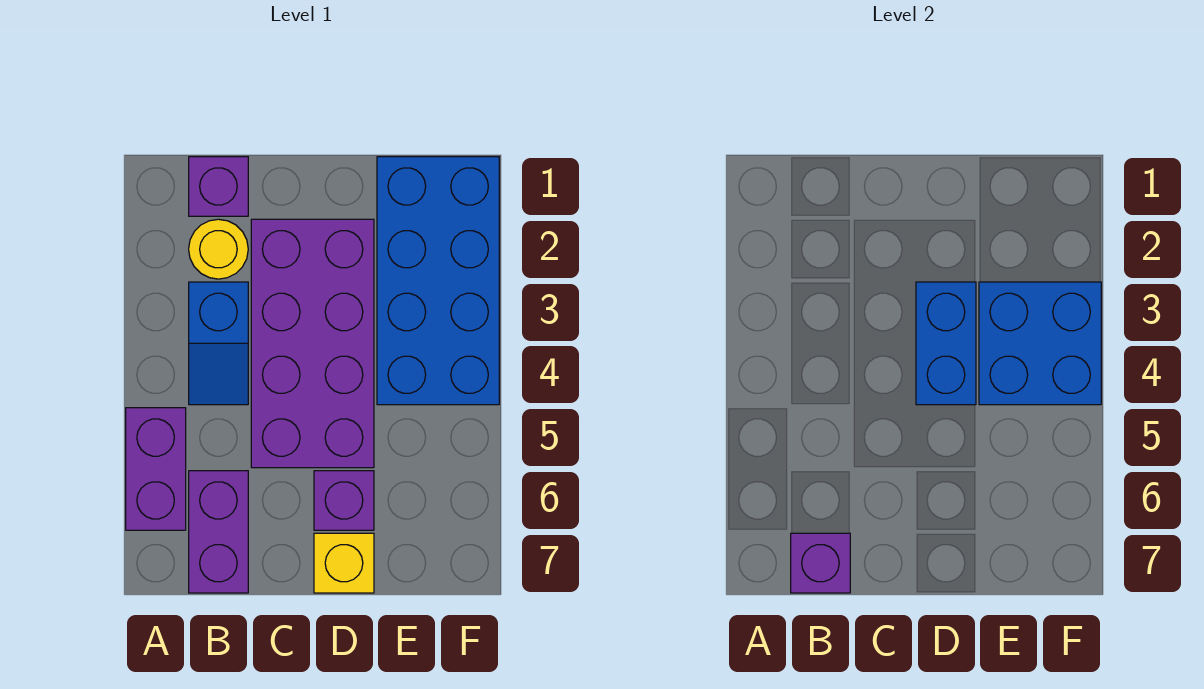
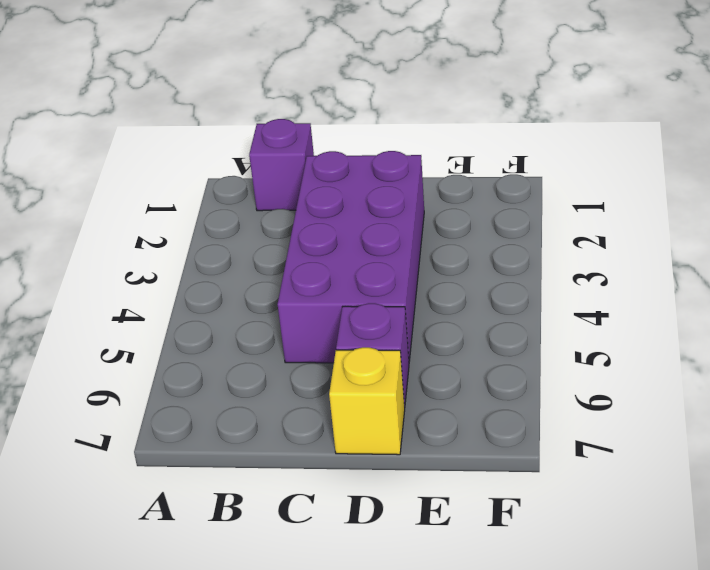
none -> purple brick A5:A6 level 1
none -> yellow round brick B2 level 1
none -> blue slope B3:B4 level 1 top 3

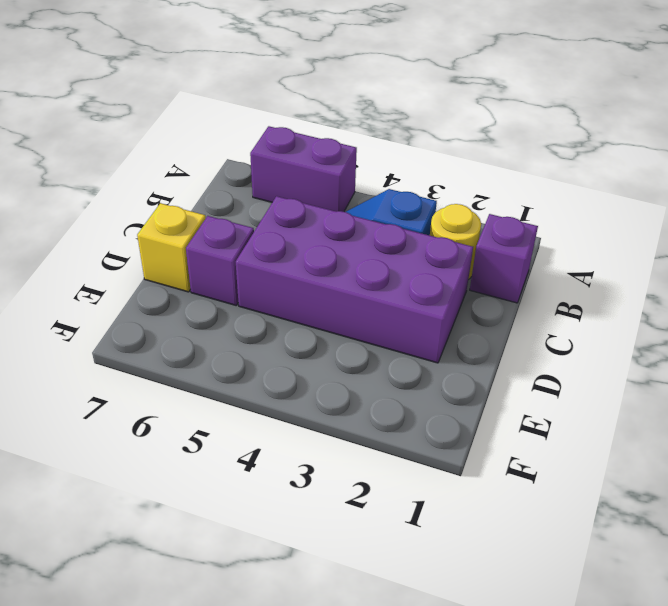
none -> purple brick B6:B7 level 1
none -> blue brick E1:F4 level 1
none -> purple brick B7 level 2

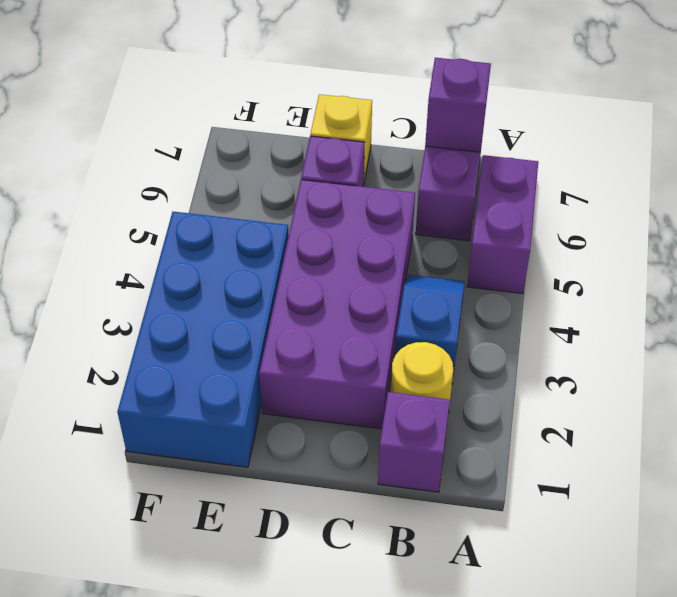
none -> blue brick D3:D4 level 2
none -> blue brick E3:F4 level 2

